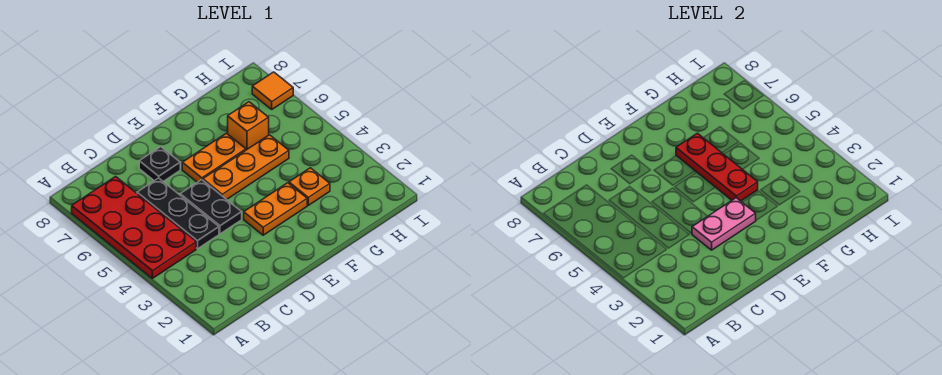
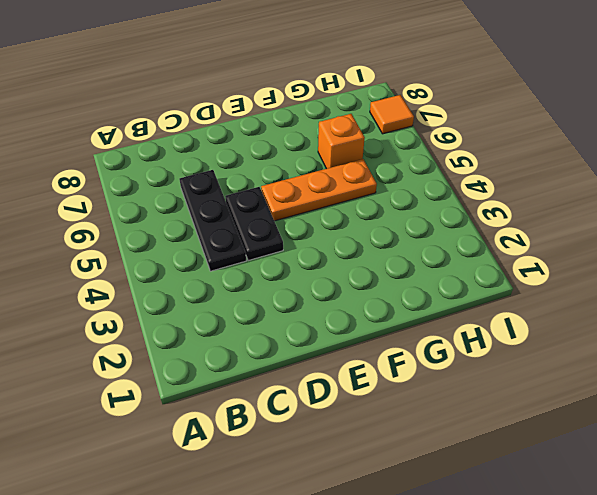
none -> red plate A4:B7 level 1
none -> black plate D7 level 1
none -> orange plate E3:F3 level 1

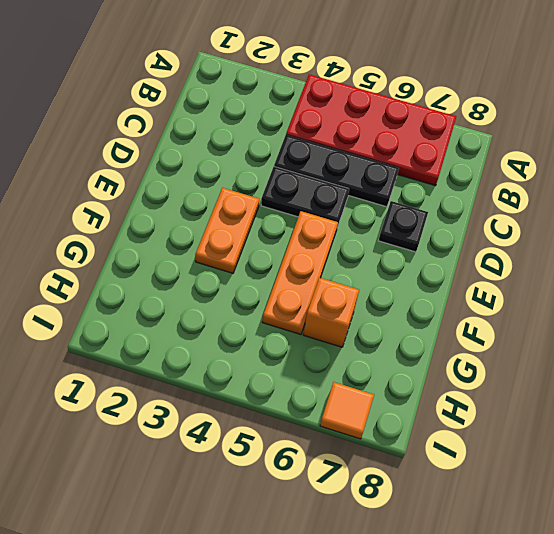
none -> orange plate E6:F6 level 1
none -> orange plate G3 level 1
none -> pink plate D3:E3 level 2

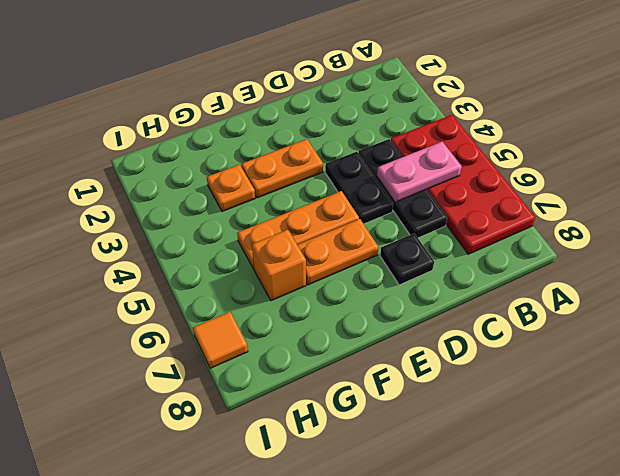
pink plate B5:C5 level 2 -> pink plate D3:E3 level 2
none -> red plate F4:F6 level 2

